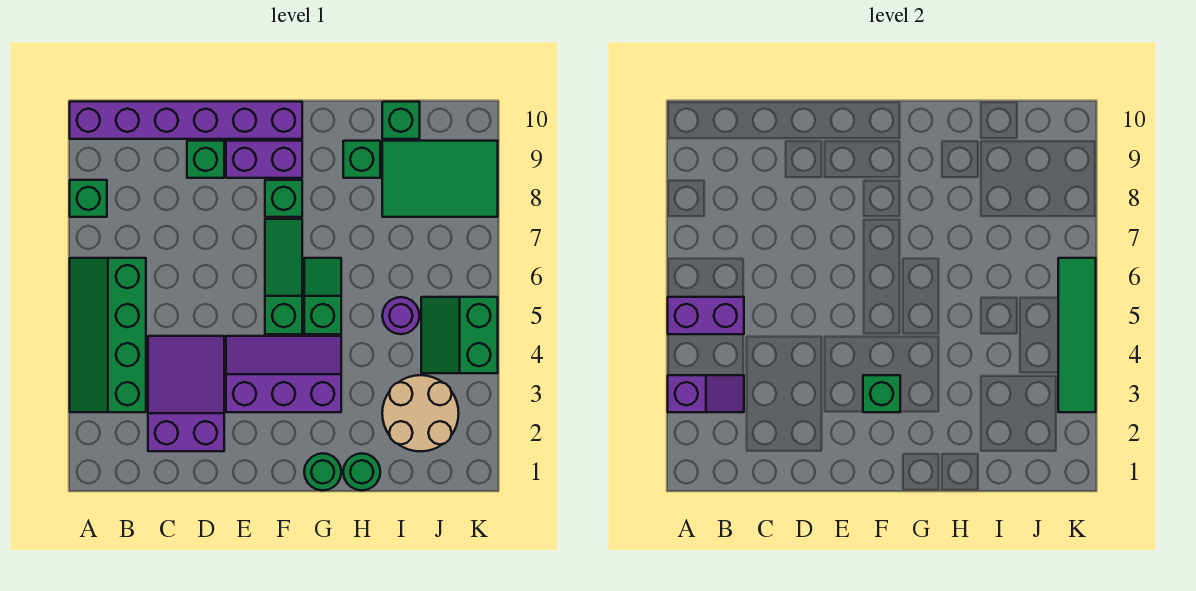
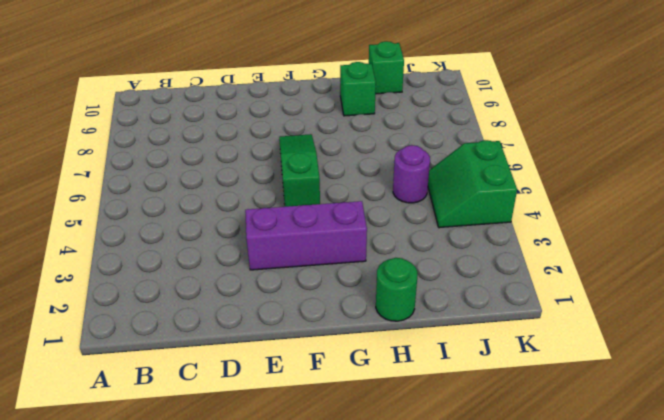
none -> green slope A3:B6 level 1 top B
none -> green brick A8 level 1
none -> purple brick A10:F10 level 1

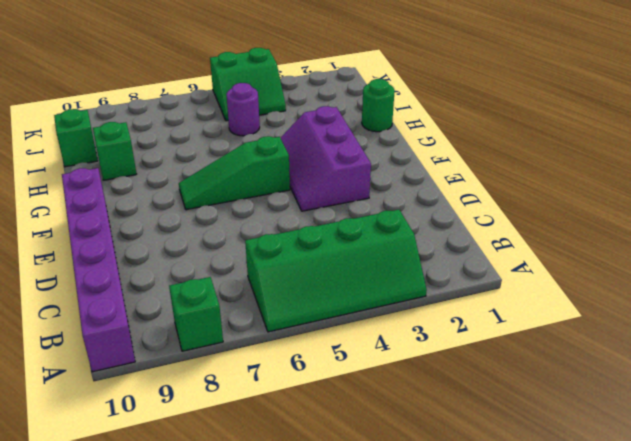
none -> purple slope C2:D4 level 1 top 2
none -> green brick D9 level 1
none -> purple brick E9:F9 level 1

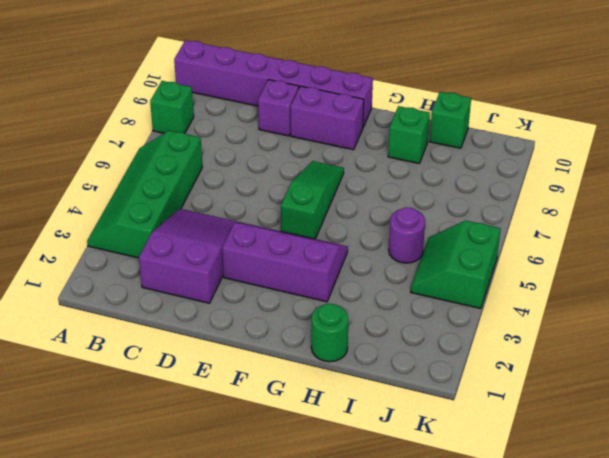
purple brick D9 level 1 -> green brick D9 level 1
none -> green brick F8 level 1
none -> green round brick G1 level 1
none -> green slope G5:G6 level 1 top 5

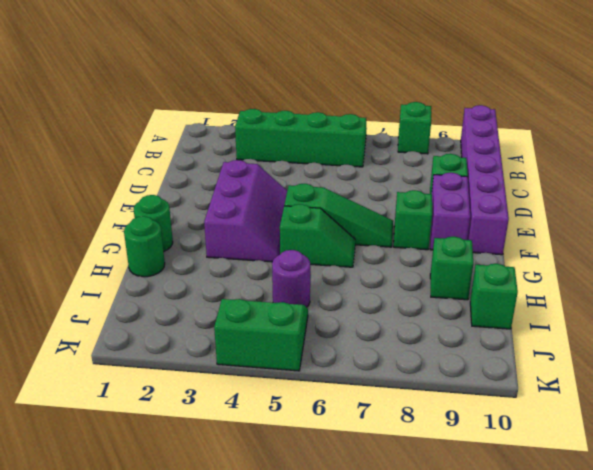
none -> purple slope C2:D4 level 1 top 2
none -> tan round brick I2:J3 level 1
none -> green tile I8:K9 level 1

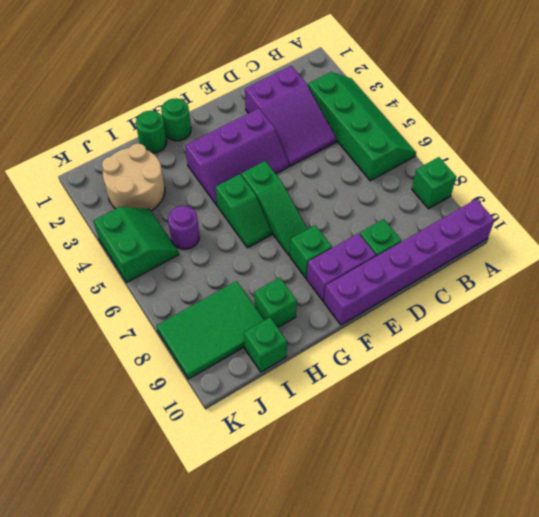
none -> purple slope A3:B3 level 2 top A
none -> purple brick A5:B5 level 2
none -> green brick F3 level 2

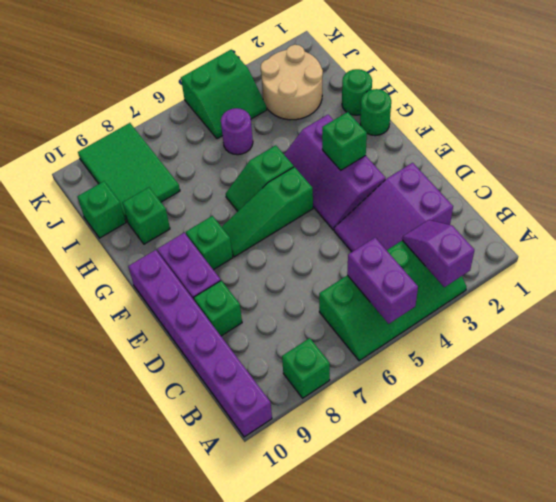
none -> green tile K3:K6 level 2

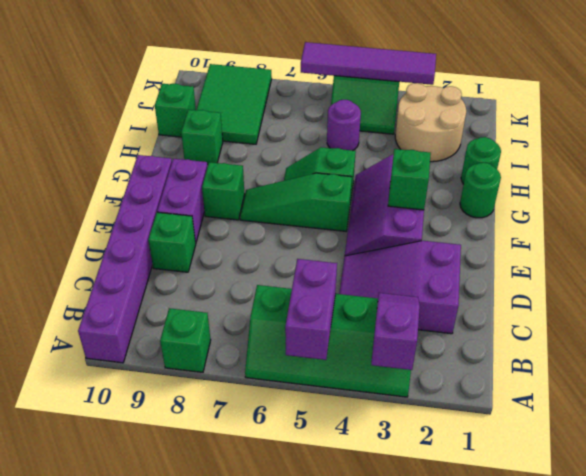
purple tile K3:K6 level 2 -> green tile K3:K6 level 2

